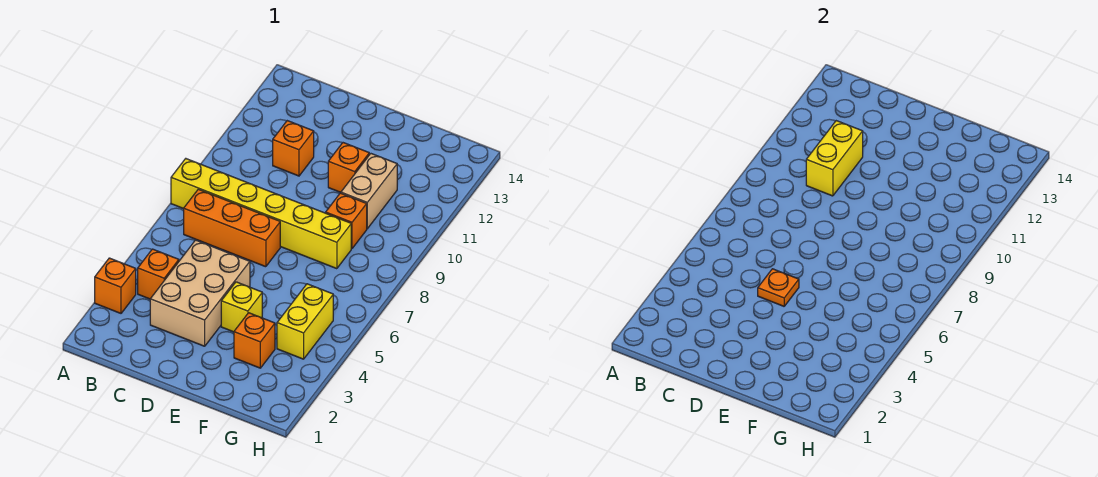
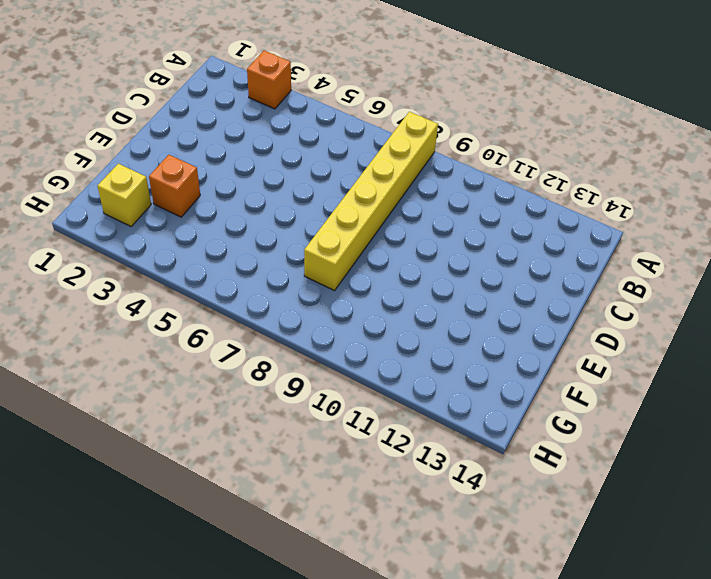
yellow brick G2 level 1 -> yellow brick E4 level 1
none -> orange brick B4 level 1
none -> orange brick B7:D7 level 1
none -> tan brick C3:D5 level 1

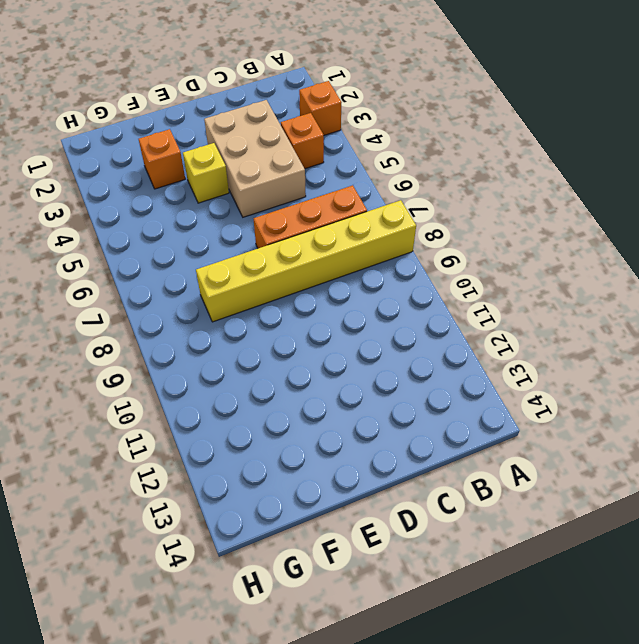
none -> orange brick C11 level 1
none -> orange brick E11 level 1
none -> orange brick F9 level 1

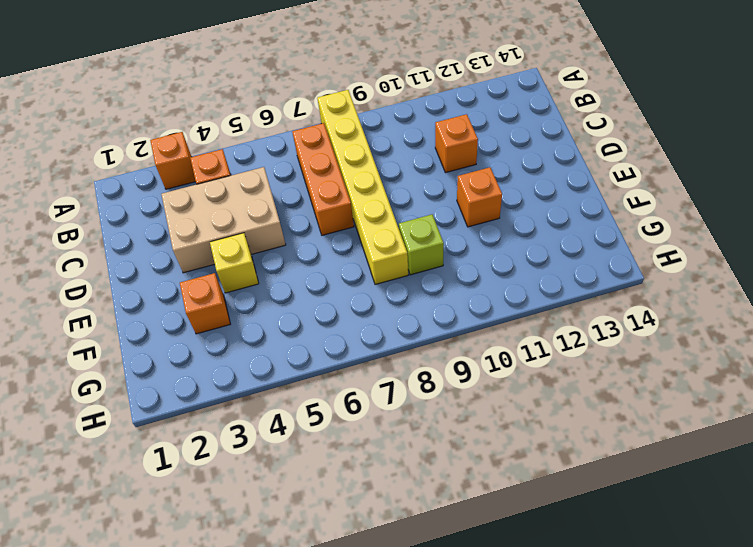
lime brick F9 level 1 -> orange brick F9 level 1
none -> tan brick F10:F11 level 1
none -> yellow brick G4:G5 level 1
none -> yellow brick C10:C11 level 2

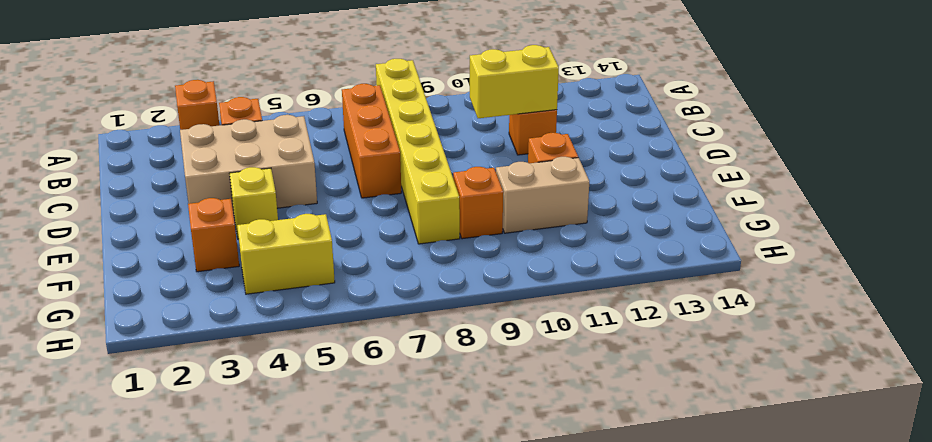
none -> orange plate D5 level 2

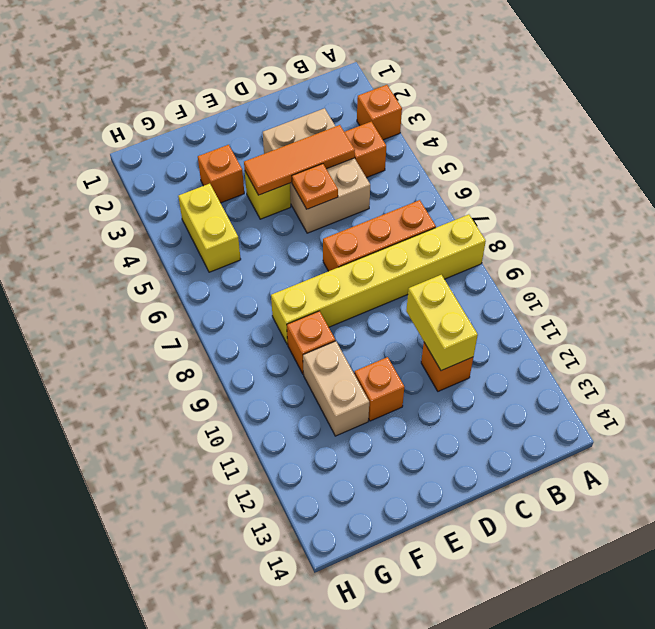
orange tile C4:E4 level 2 -> none

